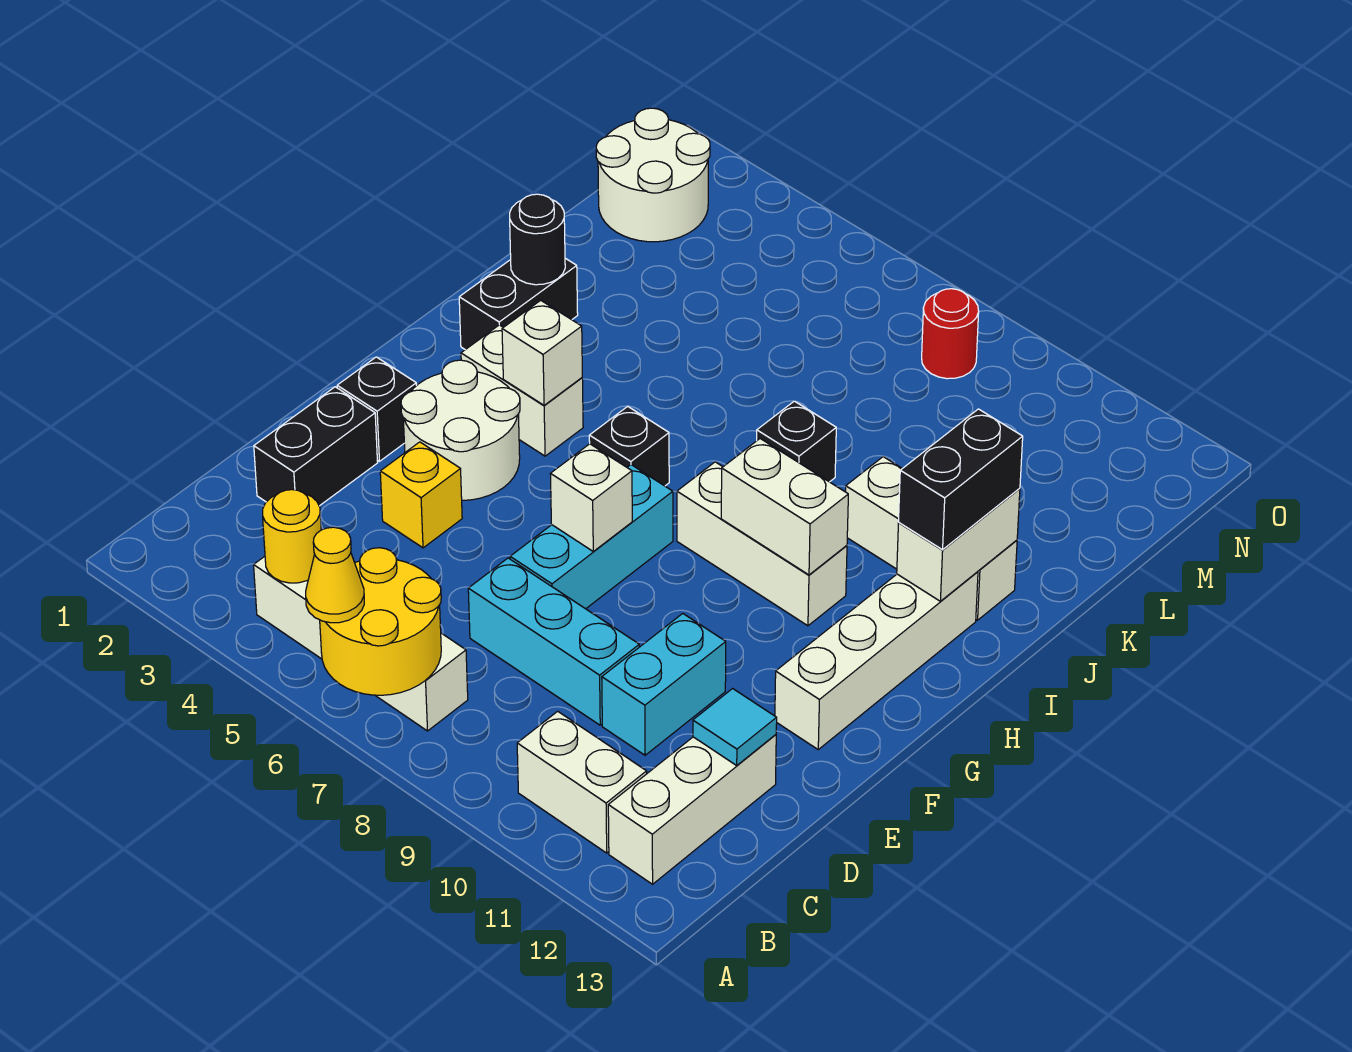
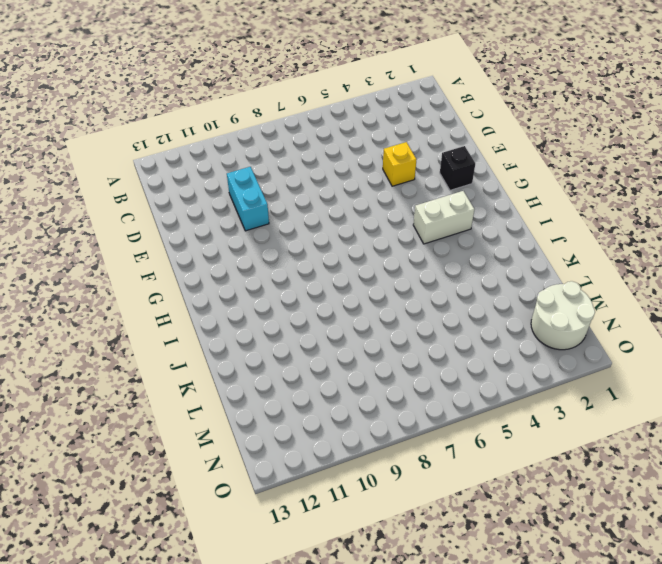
none -> white brick B4:B7 level 1
none -> white brick B10:B11 level 1
none -> white brick B12:D12 level 1

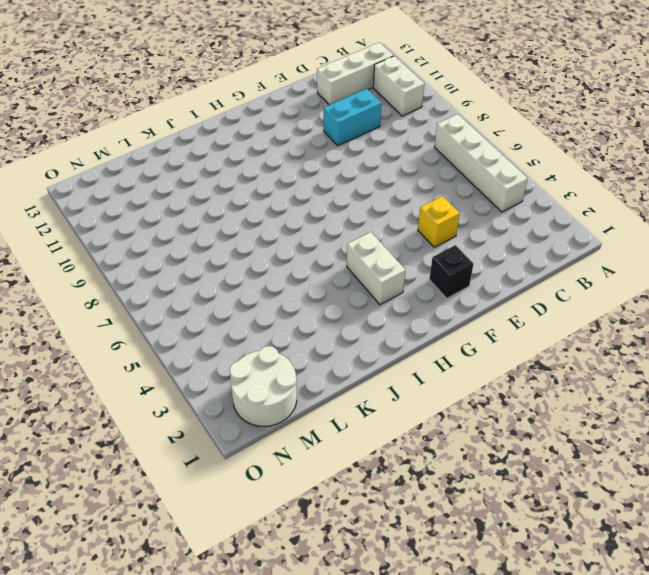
none -> black brick D2:E2 level 1
none -> cyan brick D7:D9 level 1
none -> cyan brick E7:G7 level 1

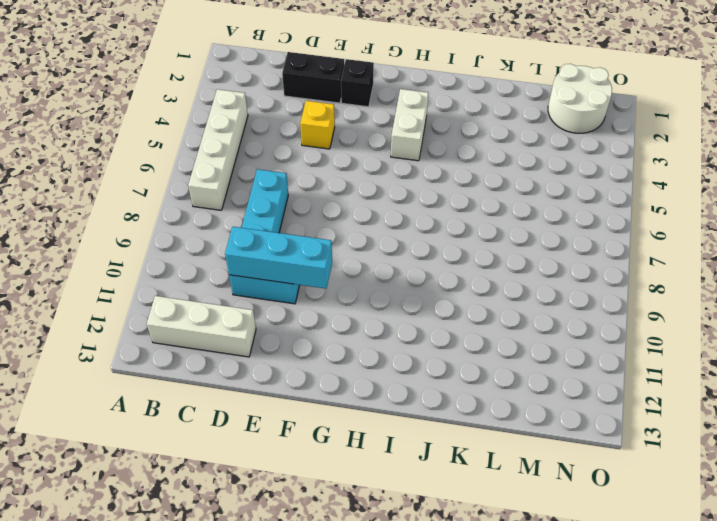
cyan brick D10:F10 level 2 -> cyan brick E7:G7 level 1
none -> white brick B10:B11 level 1
none -> white round brick F3:G4 level 1
none -> white brick F12:I12 level 1

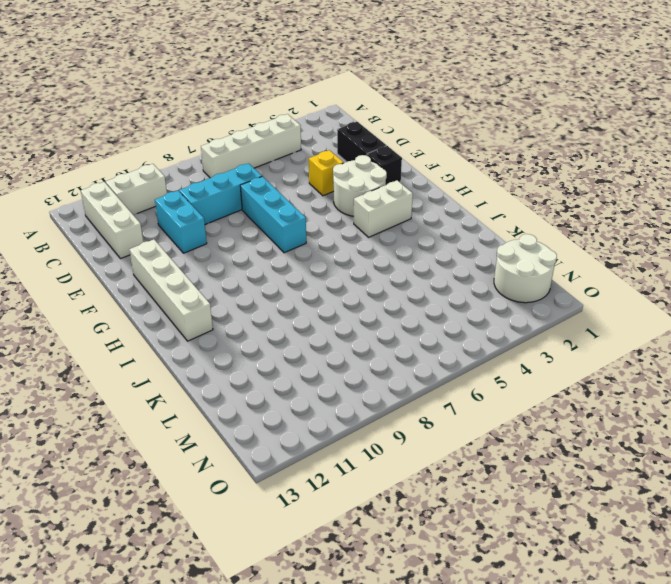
none -> black brick H6 level 1
none -> white brick H8:H10 level 1
none -> black brick I2:J2 level 1

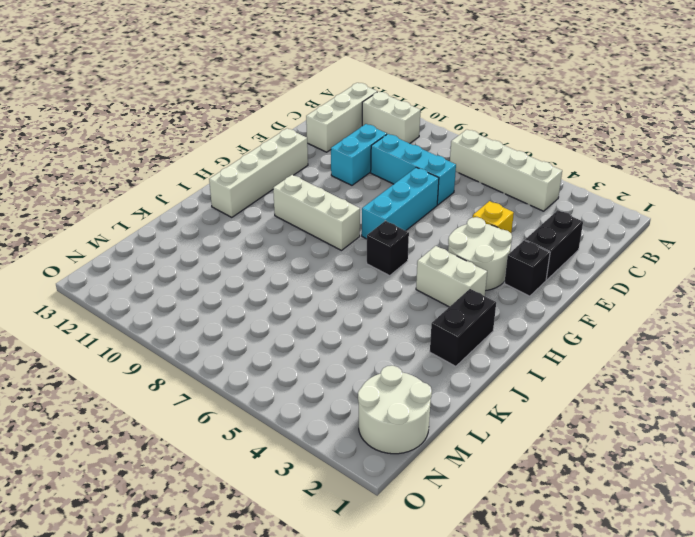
none -> black brick J8 level 1
none -> white brick J10:J12 level 1
none -> red round brick N8 level 1

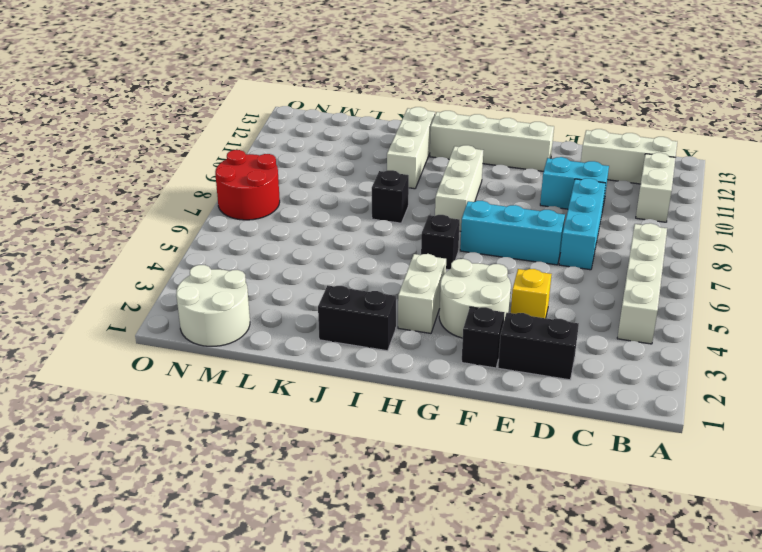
red round brick N7:O8 level 1 -> red round brick N8 level 1
none -> yellow round brick A6:B7 level 2
none -> yellow round brick B4 level 2
none -> cyan tile D12 level 2

